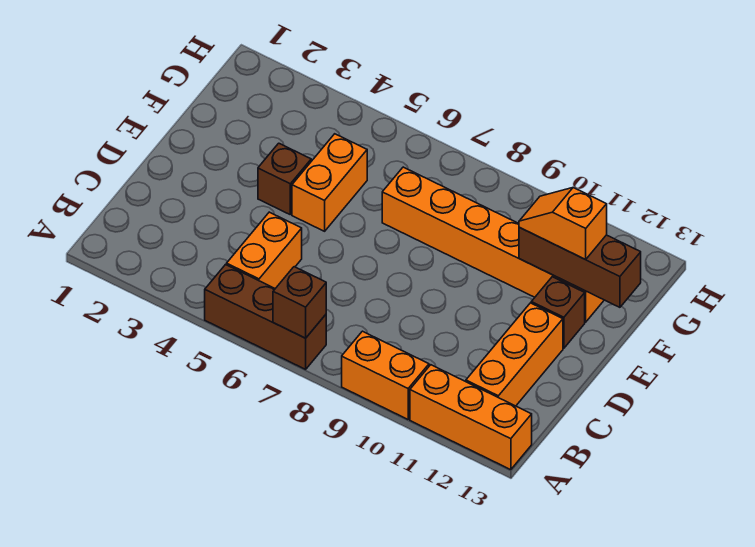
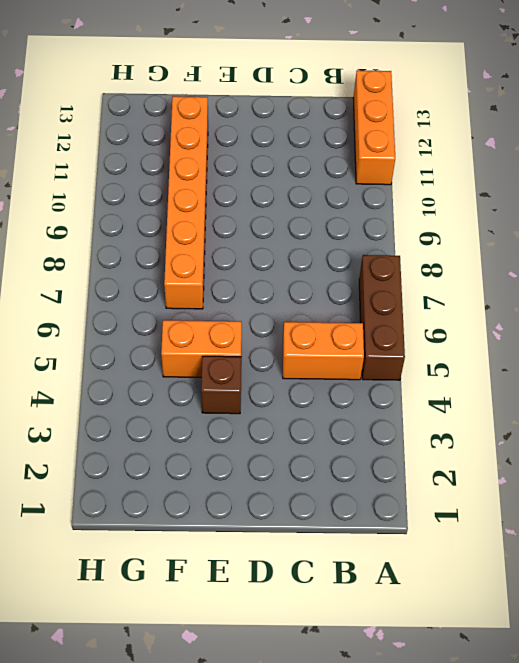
none -> orange brick A9:A10 level 1
none -> orange brick B12:D12 level 1
none -> brown brick E12 level 1

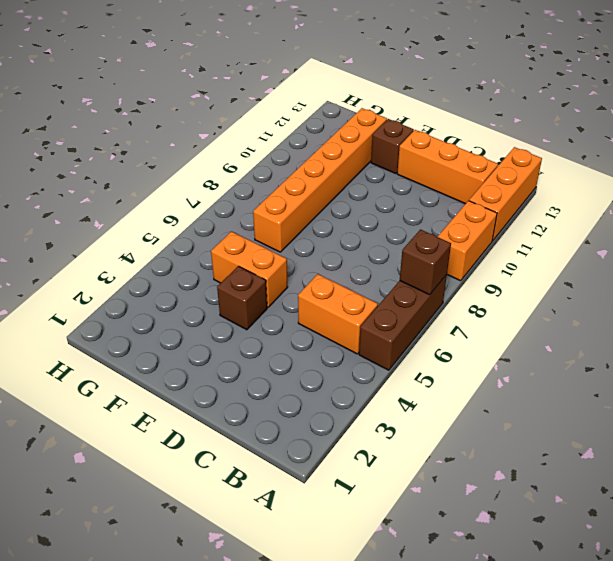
none -> brown brick F11:F13 level 2
none -> orange slope F11:F12 level 3 top 12

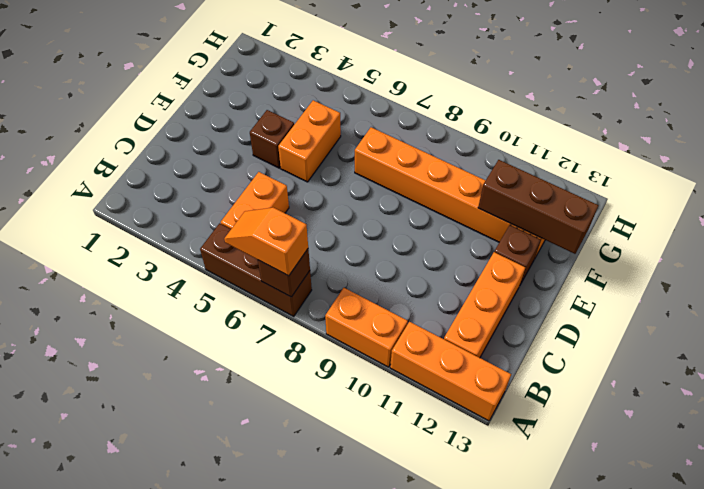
orange slope A6:A7 level 3 top 7 -> orange slope F11:F12 level 3 top 12

